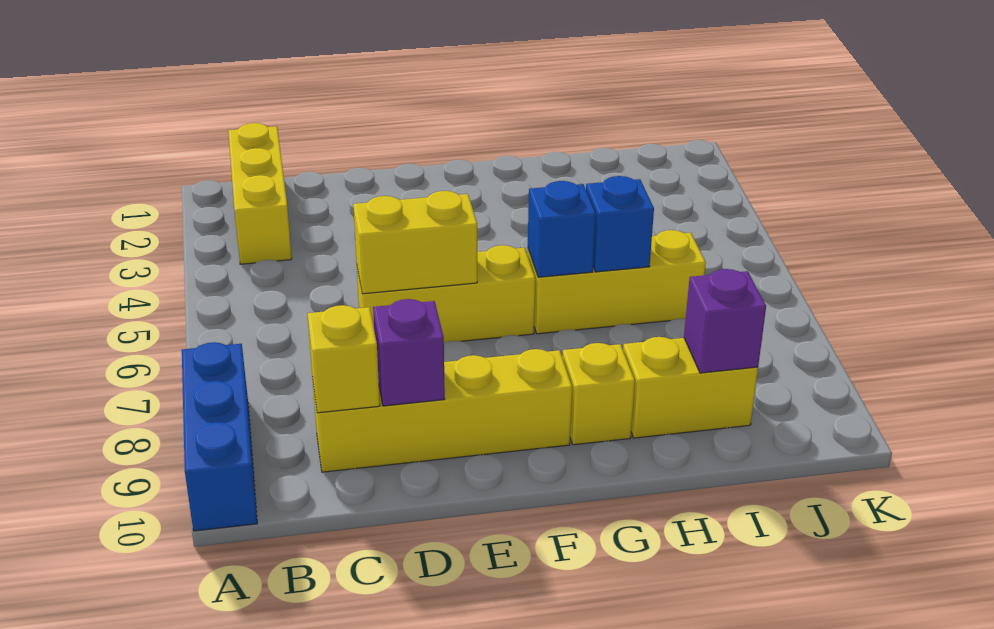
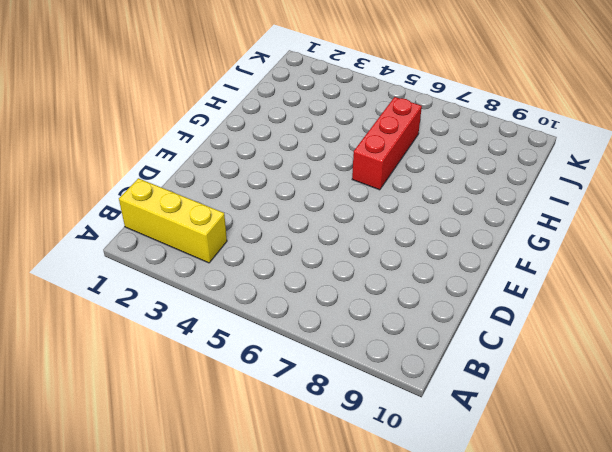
red brick G6:I6 level 1 -> yellow brick G6:I6 level 1
none -> blue brick A8:A10 level 1
none -> yellow brick C9:F9 level 1
none -> yellow brick D6:F6 level 1

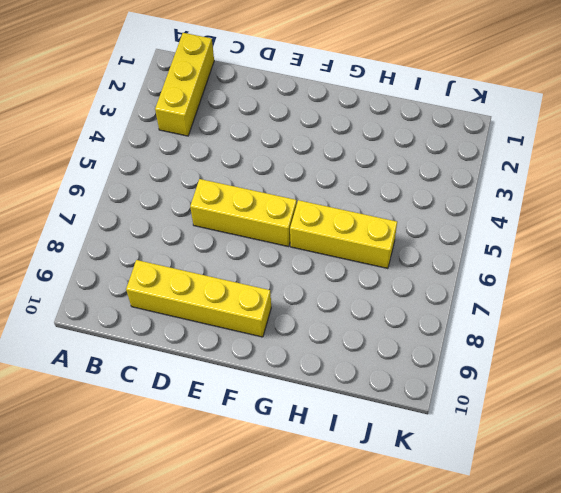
none -> blue brick A8:A10 level 1
none -> yellow brick G9 level 1
none -> yellow brick H9:I9 level 1

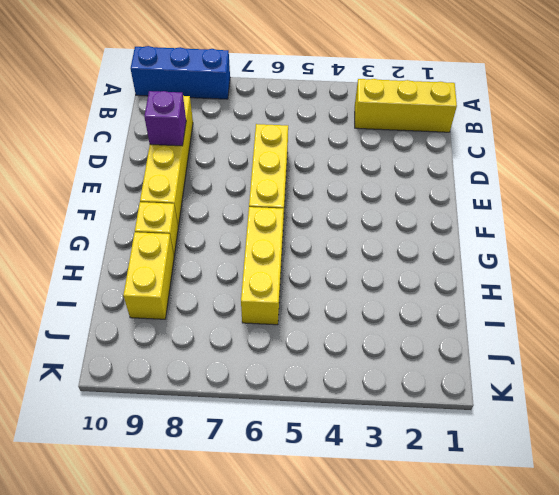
none -> yellow brick C9 level 2
none -> yellow brick D6:E6 level 2
none -> blue brick G6 level 2

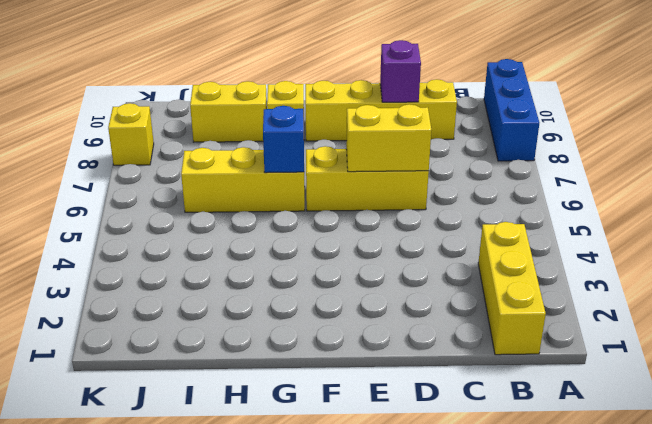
yellow brick K8 level 1 -> yellow brick C9 level 2
none -> blue brick H6 level 2
none -> purple brick I9 level 2

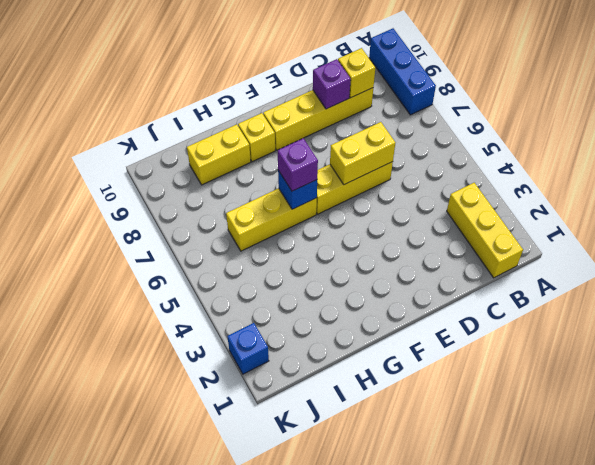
purple brick G6 level 3 -> purple brick I9 level 2
blue brick K2 level 1 -> blue brick H6 level 2

